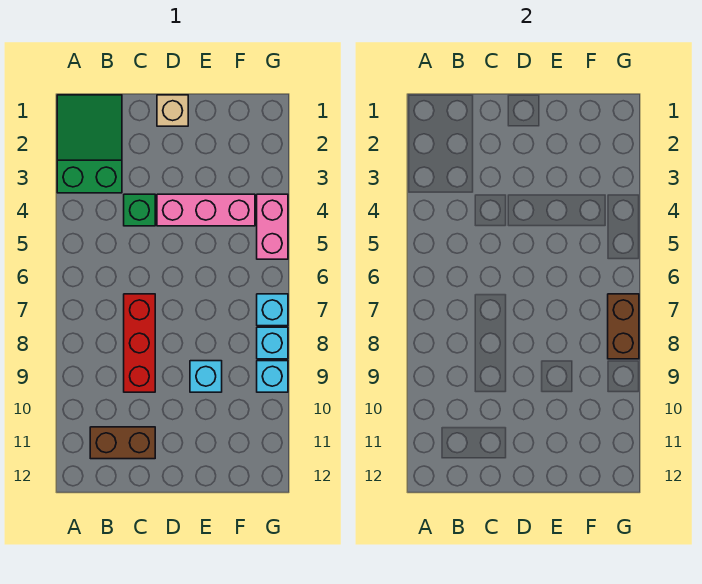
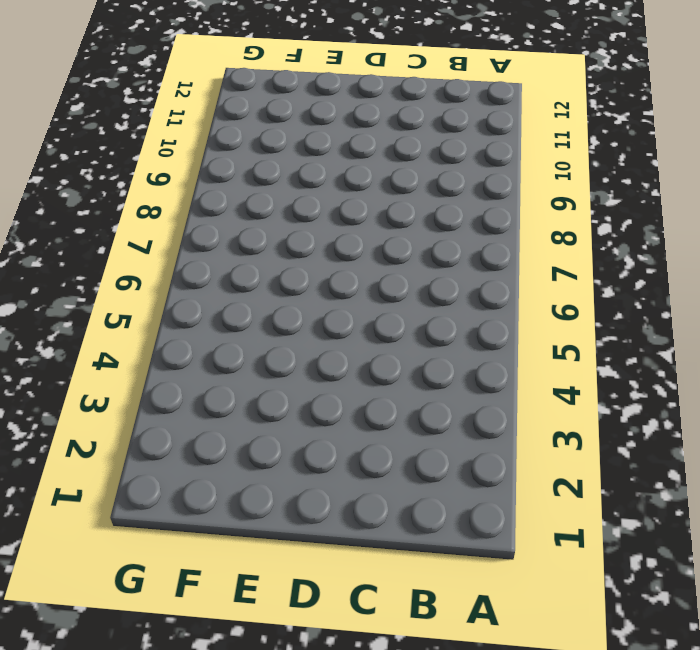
none -> green slope A1:B3 level 1 top 3
none -> brown brick B11:C11 level 1
none -> green brick C4 level 1

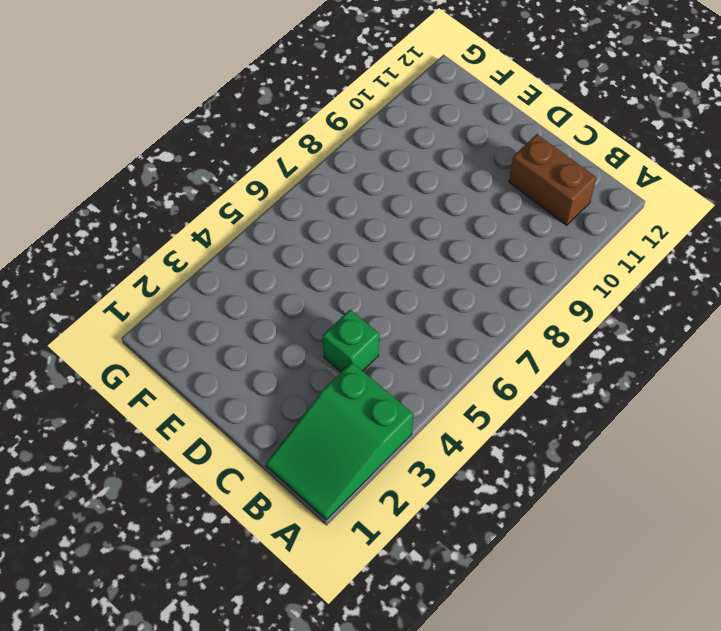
none -> red brick C7:C9 level 1
none -> tan brick D1 level 1
none -> pink brick D4:F4 level 1

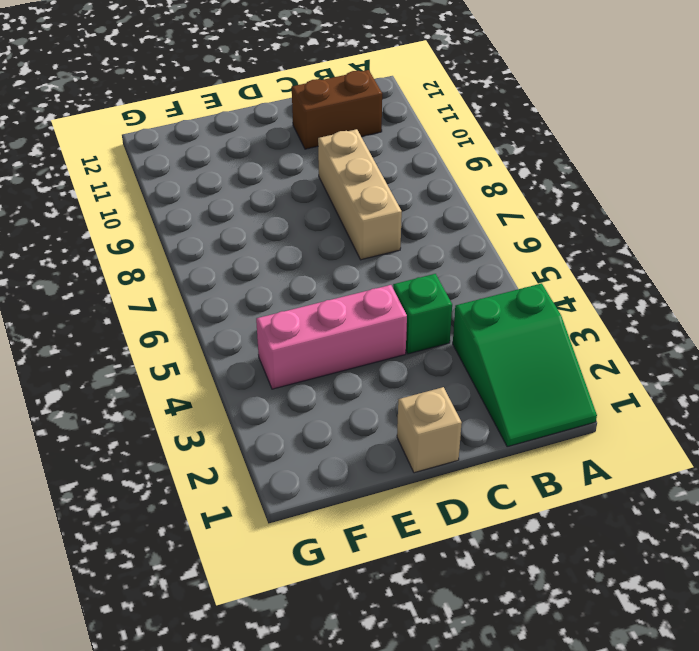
tan brick C7:C9 level 1 -> red brick C7:C9 level 1
none -> cyan brick E9 level 1
none -> pink brick G4:G5 level 1
none -> cyan brick G7 level 1

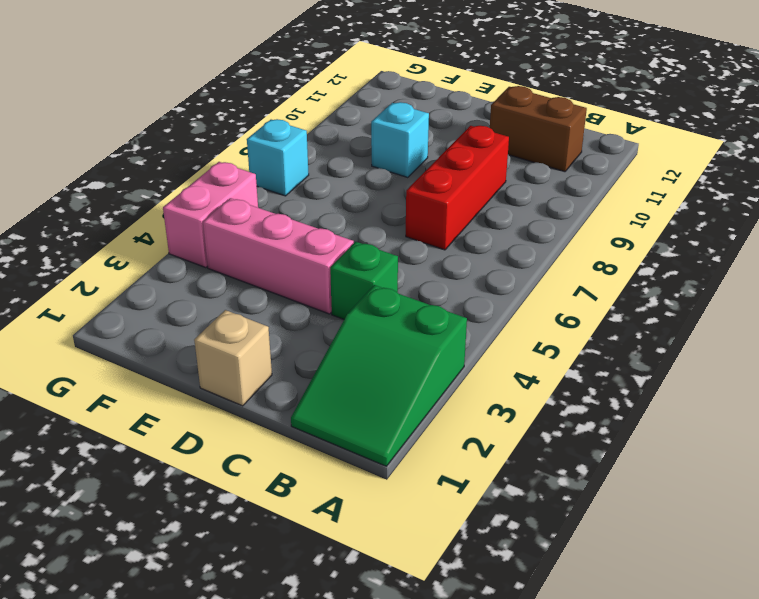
none -> cyan brick G8 level 1
none -> cyan brick G9 level 1
none -> brown brick G7:G8 level 2

